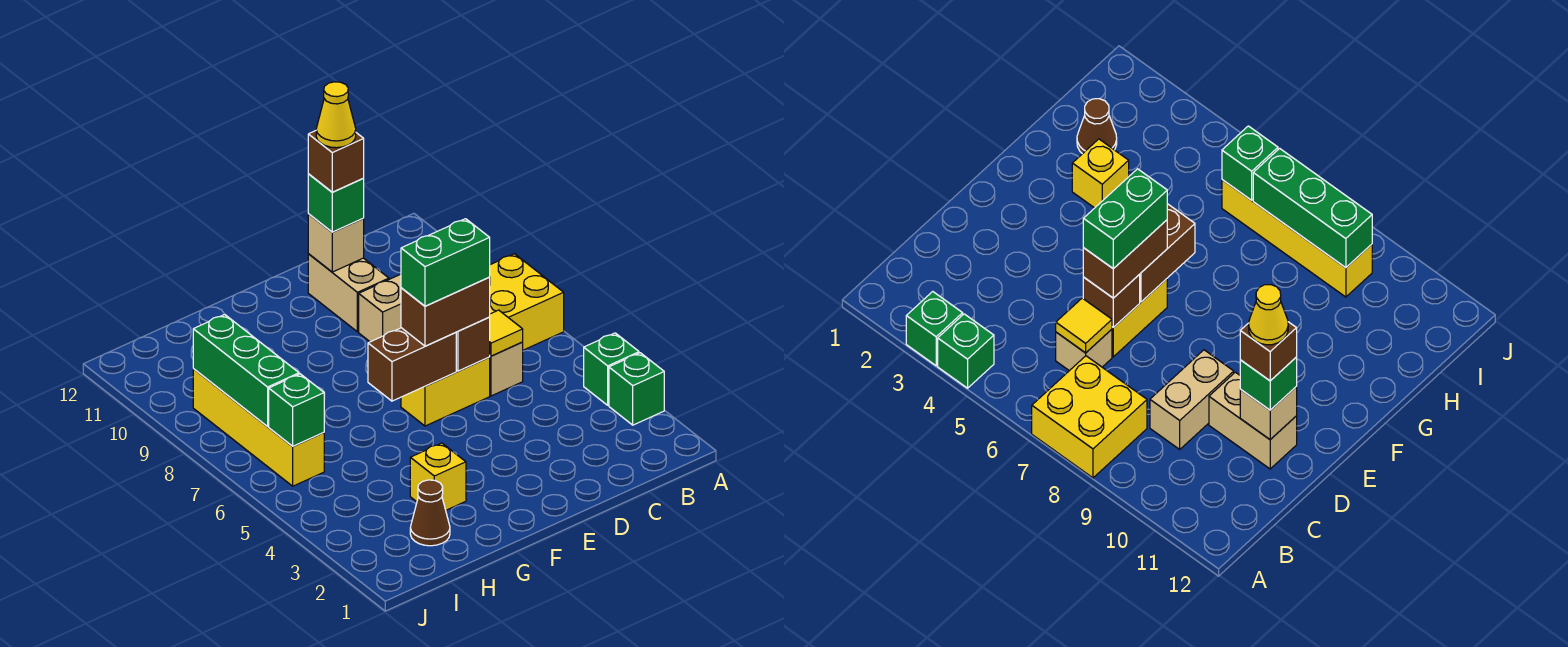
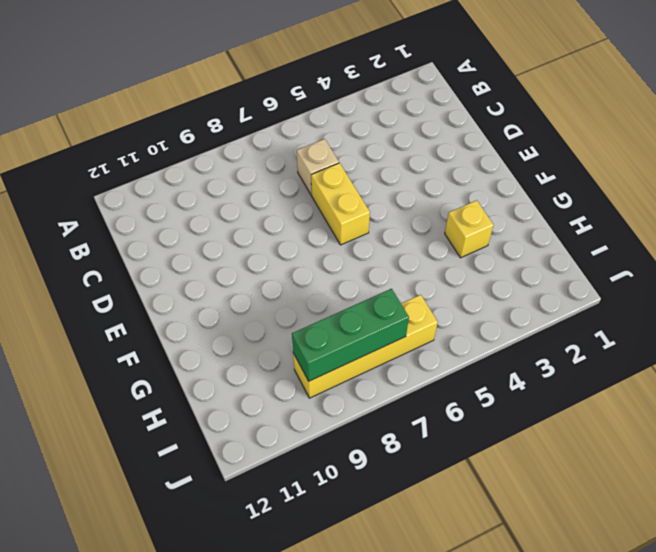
none -> green brick A3 level 1
none -> green brick A4 level 1
none -> yellow brick A7:B8 level 1

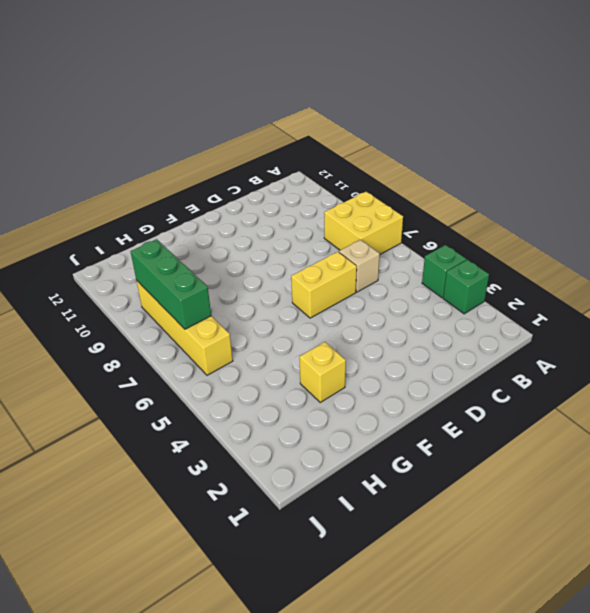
none -> tan brick C9:D9 level 1
none -> tan brick D10:D11 level 1
none -> brown cone H2 level 1

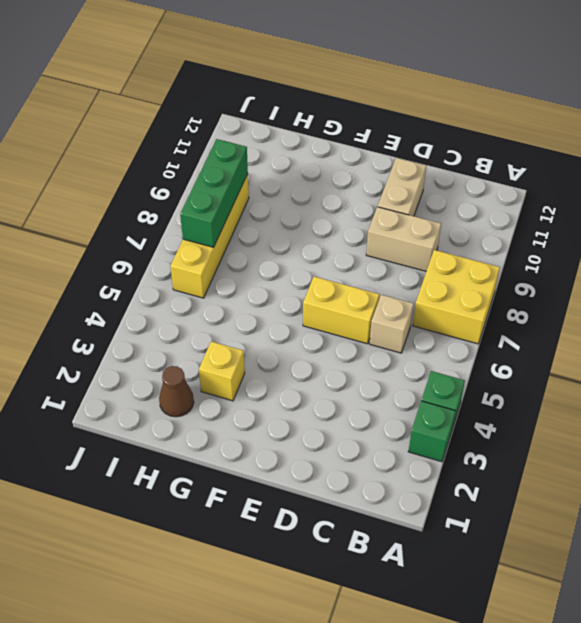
none -> yellow tile C6 level 2
none -> brown brick D6 level 2
none -> tan brick D11 level 2

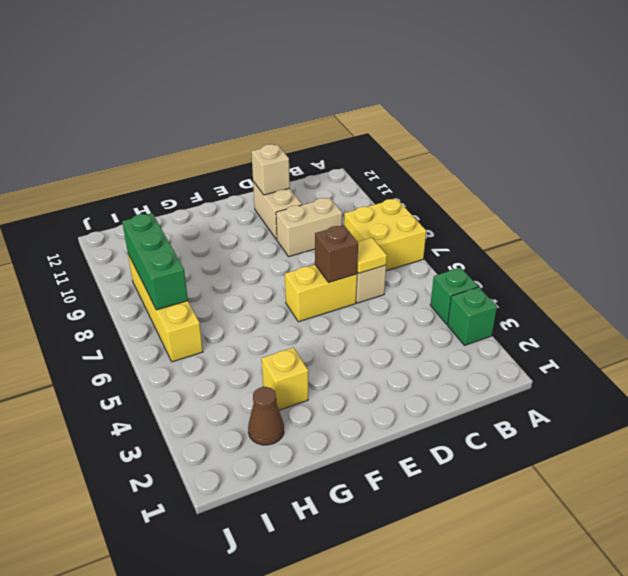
none -> brown brick E6:F6 level 2
none -> green brick I6 level 2
none -> brown brick D6:E6 level 3

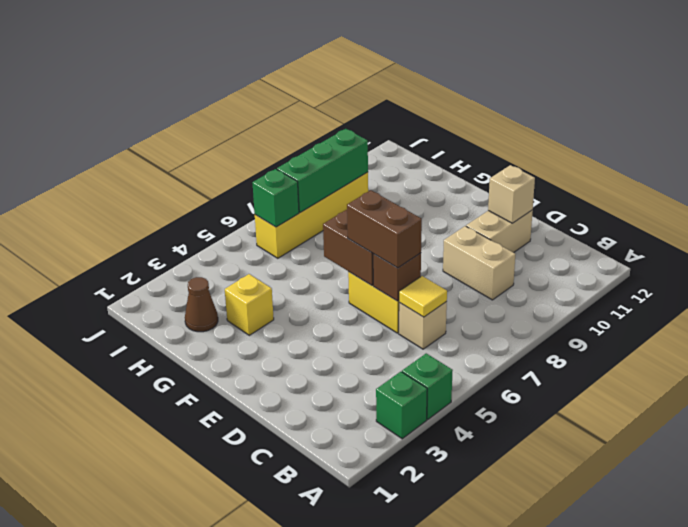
none -> yellow brick A7:B8 level 1
none -> green brick D11 level 3
none -> green brick D6:E6 level 4

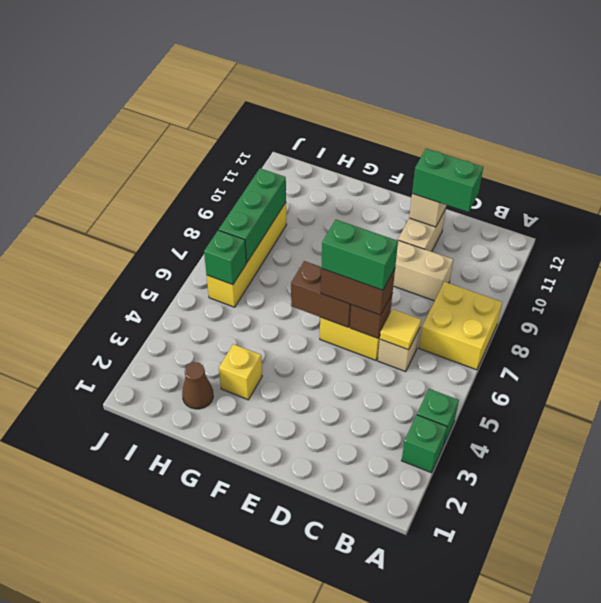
green brick C11:D11 level 3 -> green brick D11 level 3
none -> brown brick D11 level 4
none -> yellow cone D11 level 5

